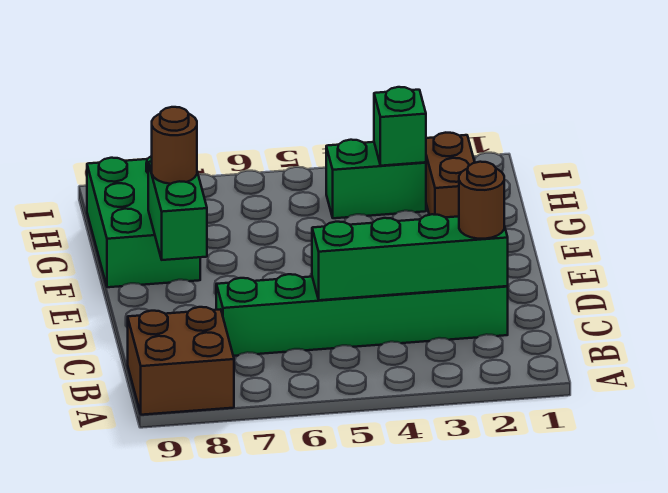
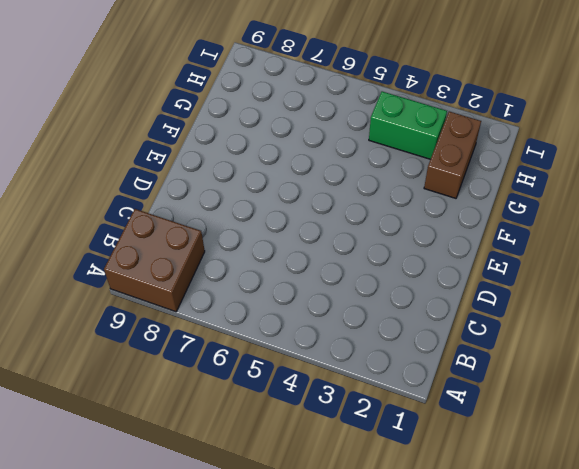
none -> green brick C2:C7 level 1
none -> green brick F8:H9 level 1

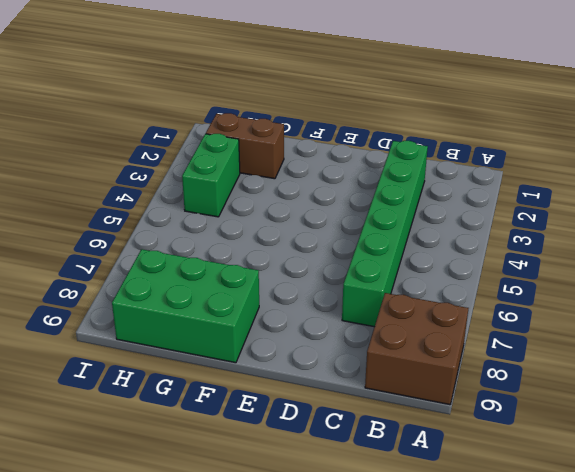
none -> green brick C2:C5 level 2
none -> green brick E8:F8 level 2

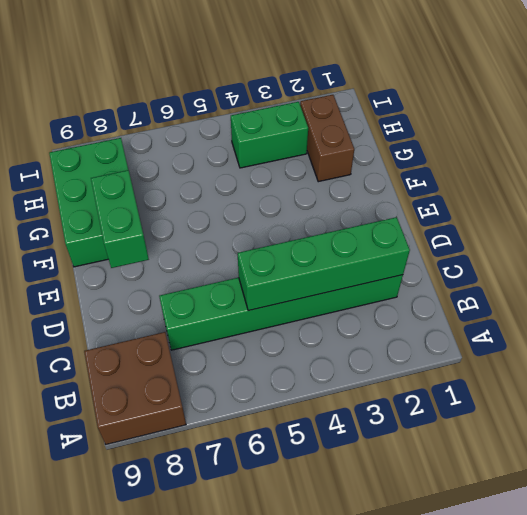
none -> green brick H3 level 2
none -> brown round brick C2 level 3

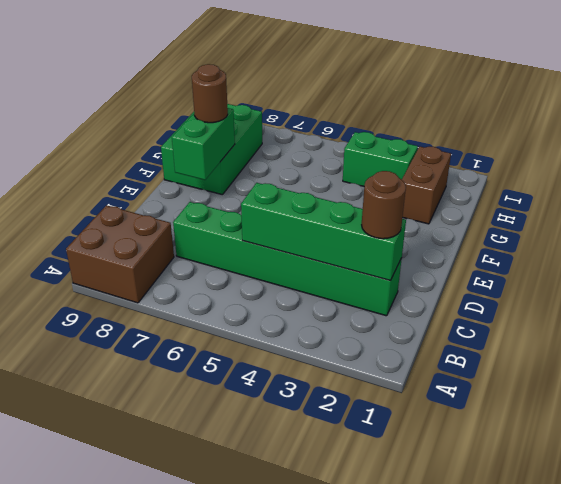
none -> green brick H3 level 2

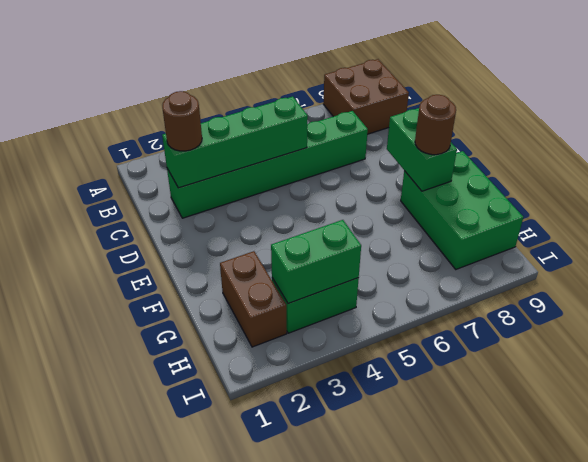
green brick H3:H4 level 2 -> green brick H3 level 2

